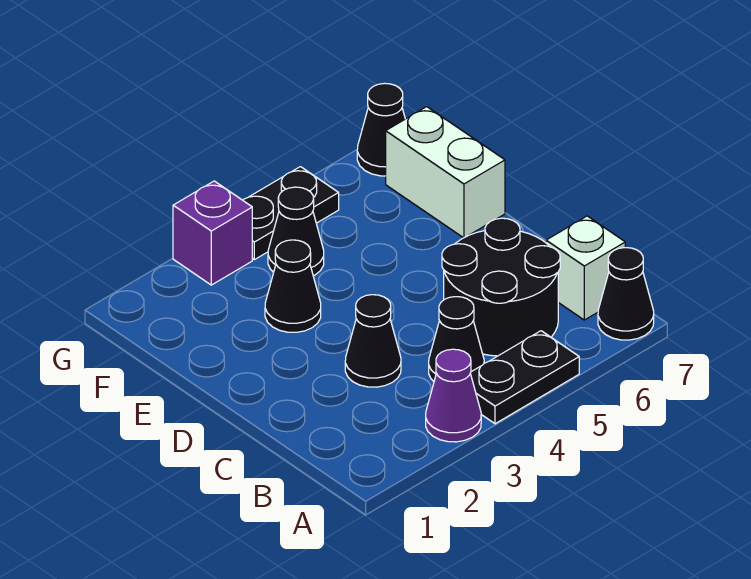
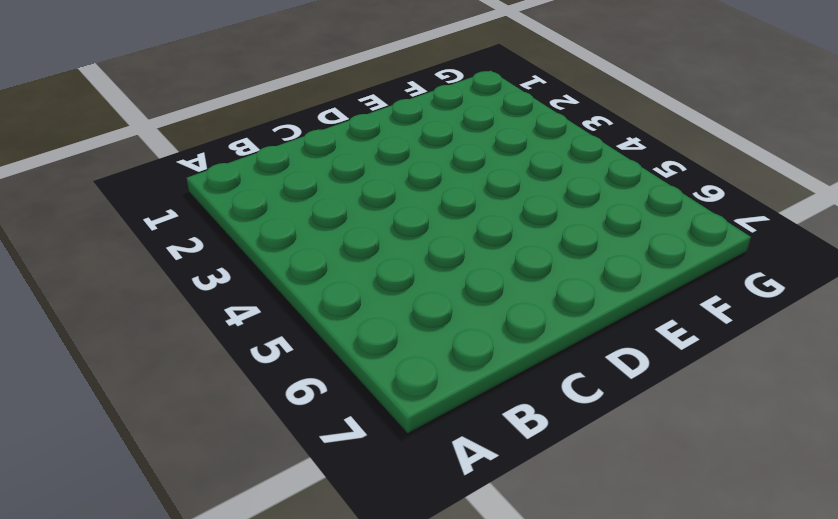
none -> purple cone A3 level 1
none -> black plate A4:A5 level 1
none -> black cone A7 level 1

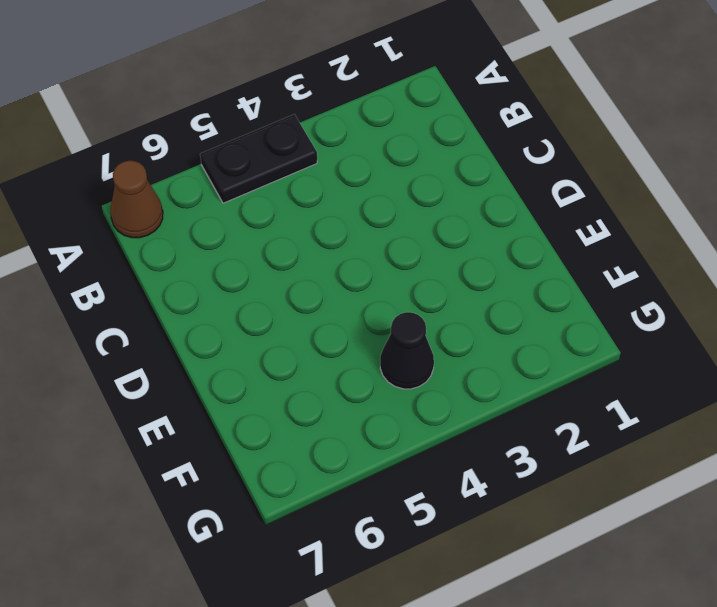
brown cone A7 level 1 -> black cone A7 level 1
none -> purple cone A3 level 1
none -> black cone B4 level 1
none -> black round brick B5:C6 level 1

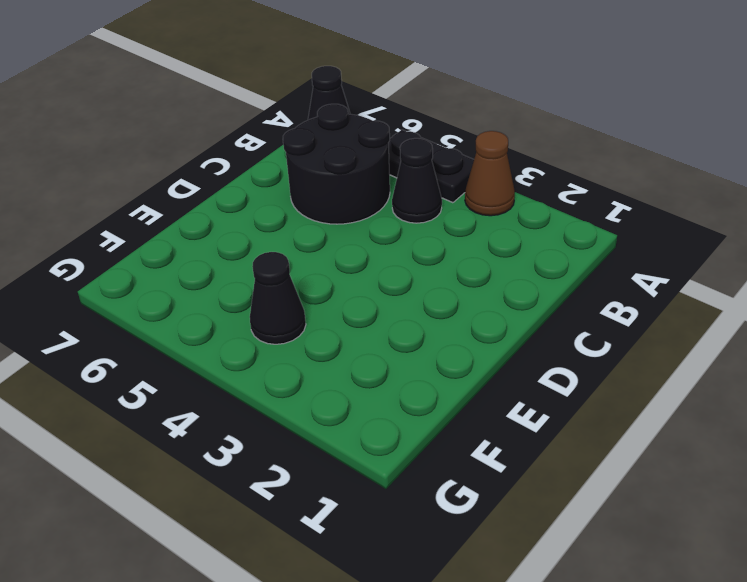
brown cone A3 level 1 -> purple cone A3 level 1
none -> white brick B7 level 1
none -> black cone C3 level 1
none -> black cone E3 level 1

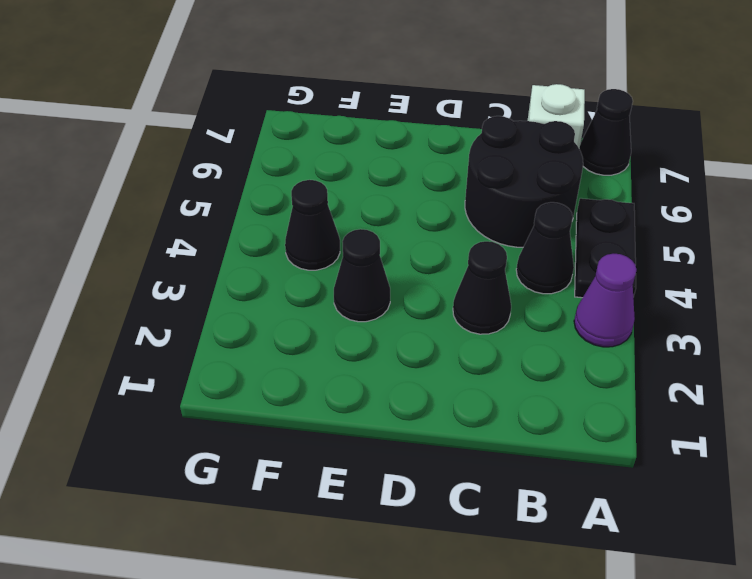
none -> white brick E7:F7 level 1
none -> purple brick G3 level 1
none -> black plate G4:G5 level 1

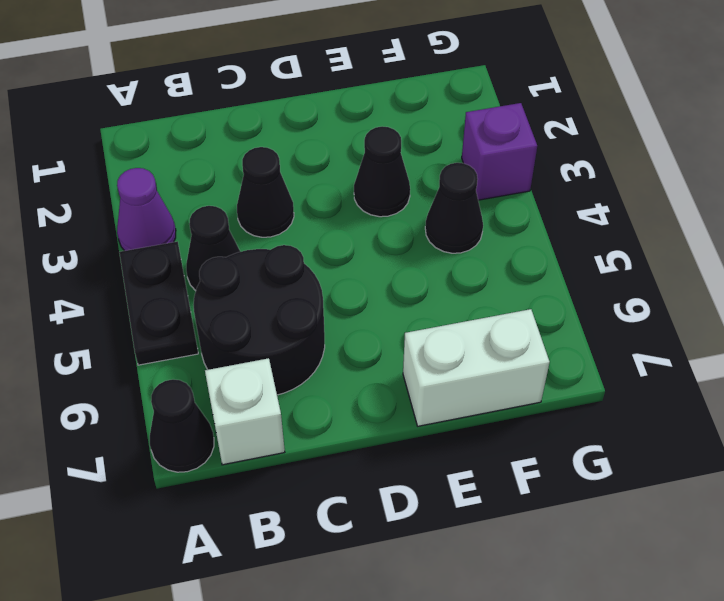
none -> black plate G4:G5 level 1
none -> black cone G7 level 1

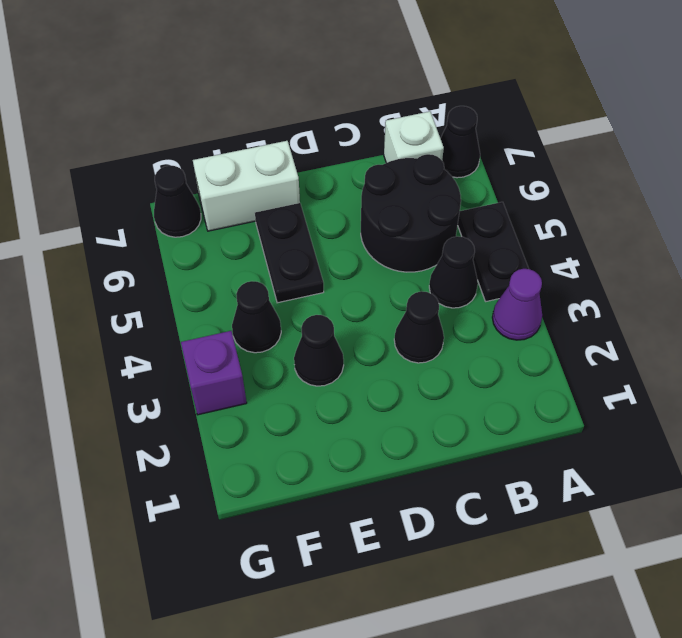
black plate E5:E6 level 1 -> black plate G4:G5 level 1

